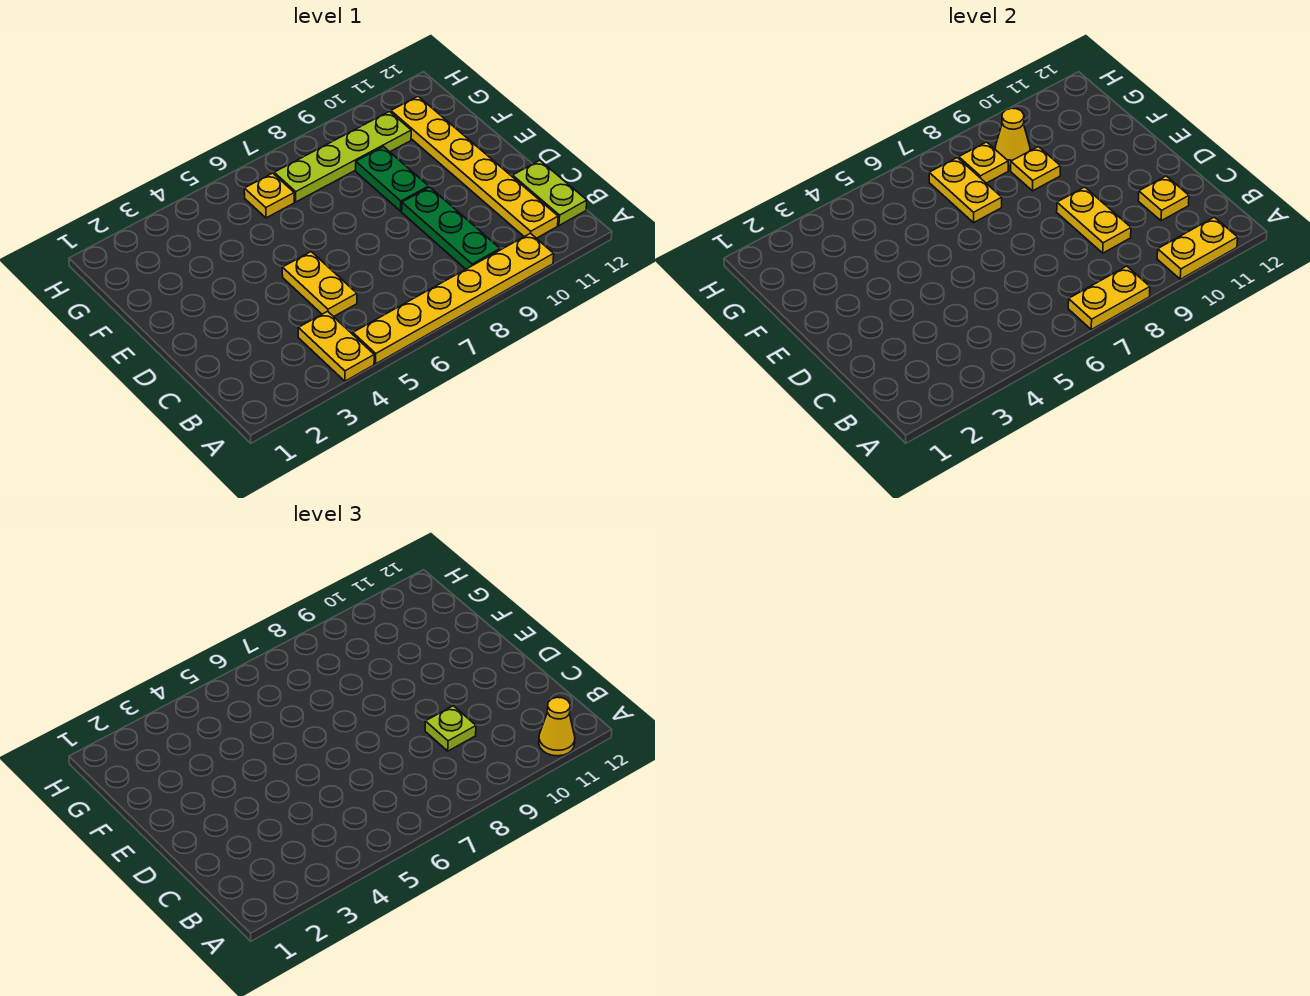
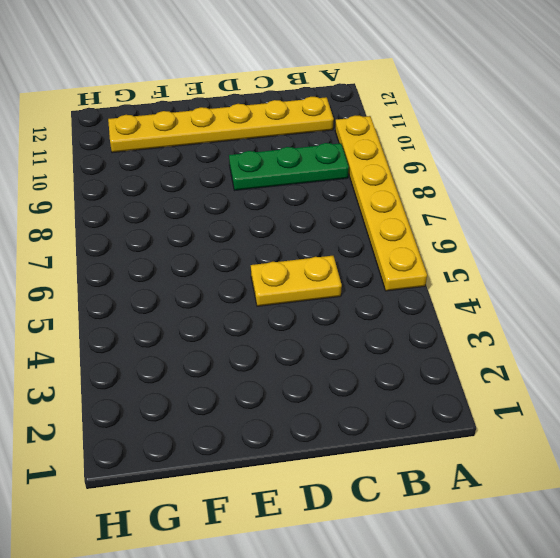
none -> yellow plate A4:B4 level 1
none -> lime plate B12:C12 level 1
none -> green plate E9:F9 level 1

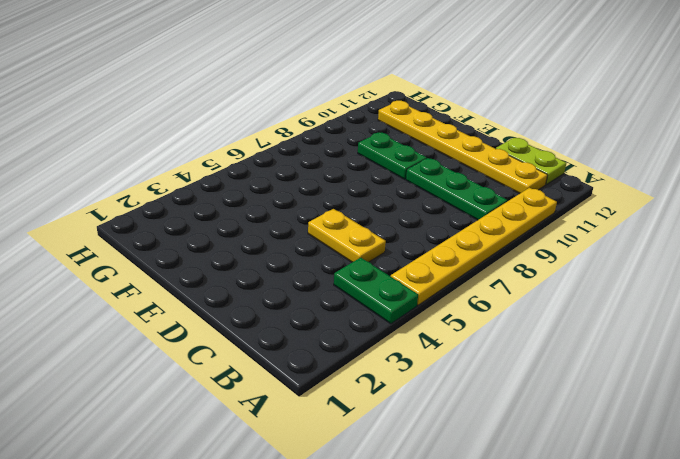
green plate A4:B4 level 1 -> yellow plate A4:B4 level 1
none -> yellow plate G6 level 1
none -> lime plate G7:G10 level 1
none -> yellow plate A7:A8 level 2

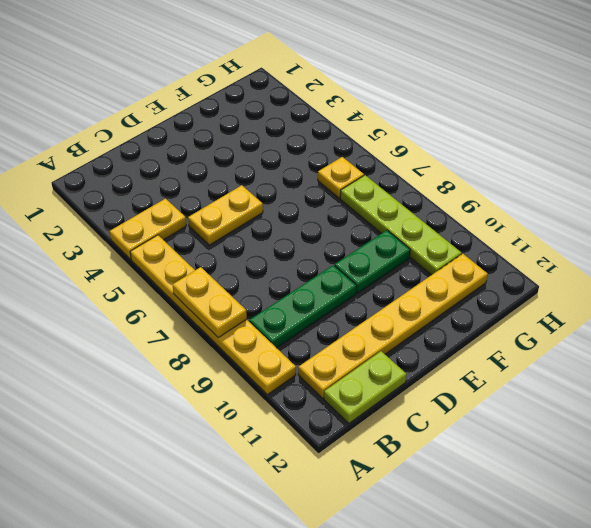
none -> yellow plate A10:A11 level 2
none -> yellow plate C9:D9 level 2
none -> yellow plate C11 level 2

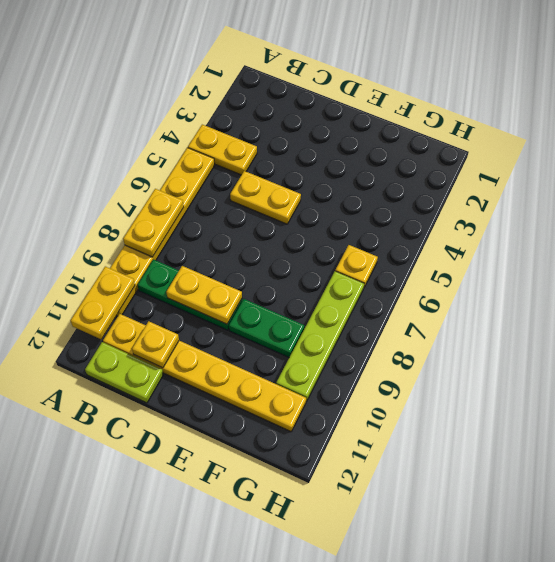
none -> yellow plate F7:G7 level 2
none -> yellow plate F9 level 2
none -> yellow plate G8 level 2

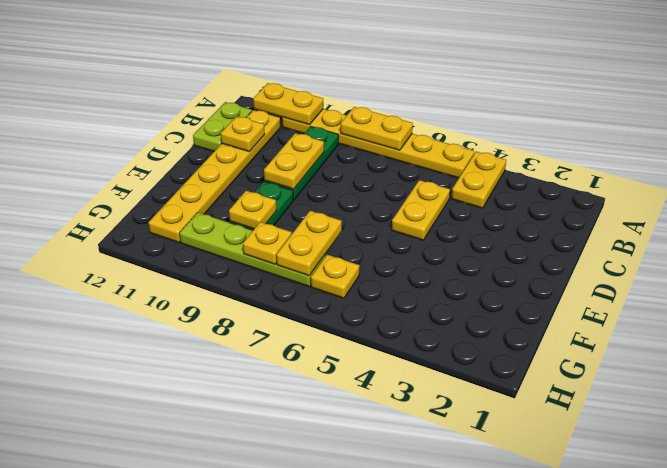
none -> yellow cone G9 level 2
none -> yellow cone A11 level 3
none -> lime plate C9 level 3

